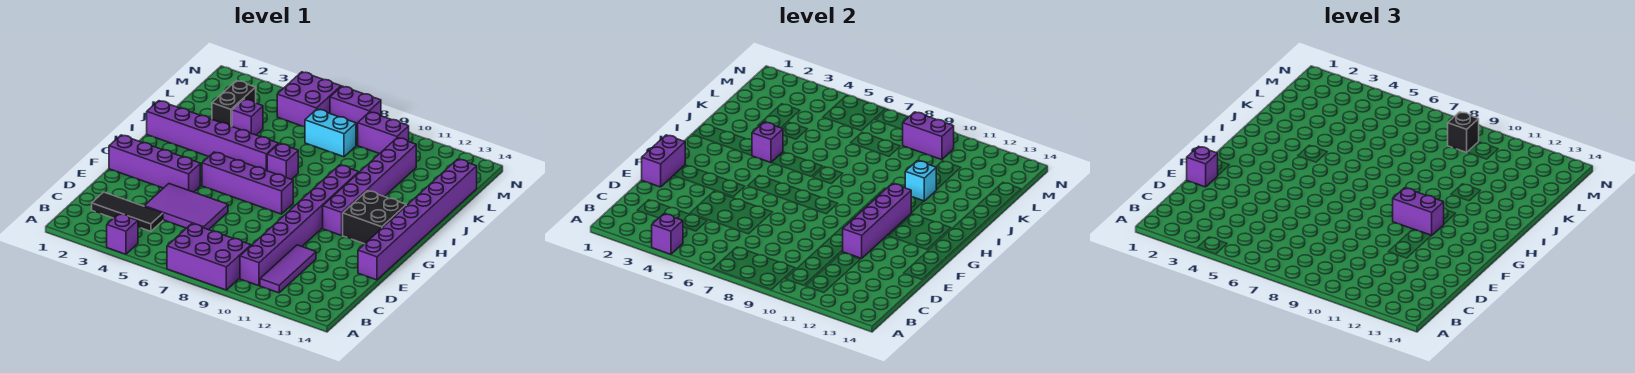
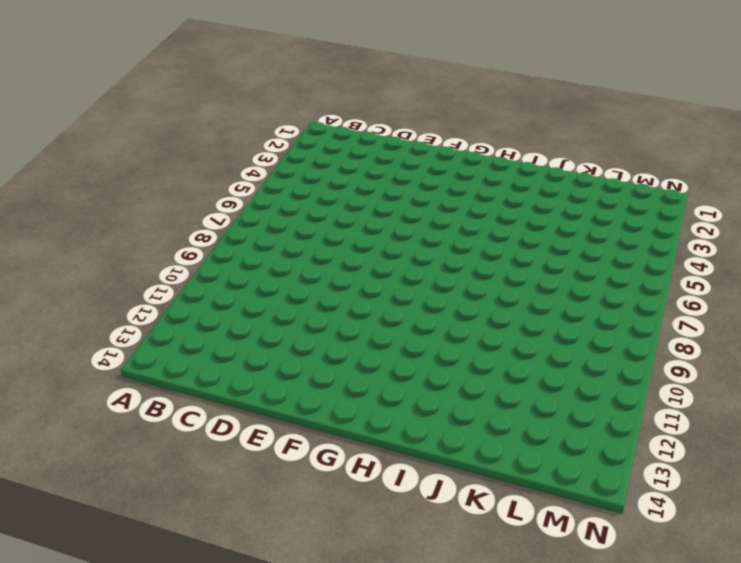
none -> purple brick A4 level 1
none -> purple brick A7:B9 level 1
none -> purple brick B10:I10 level 1

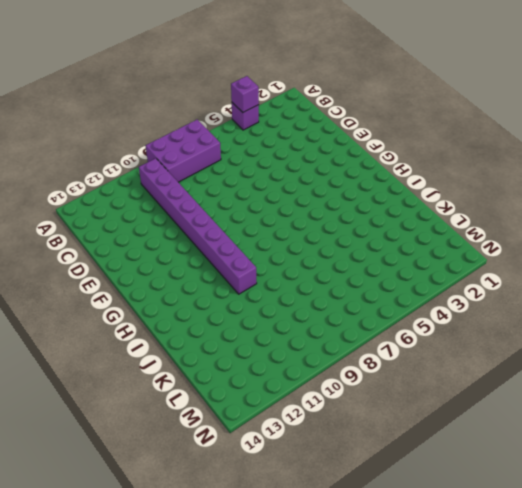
none -> purple tile B11:D11 level 1
none -> black tile C2:C4 level 1
none -> purple tile D4:E6 level 1

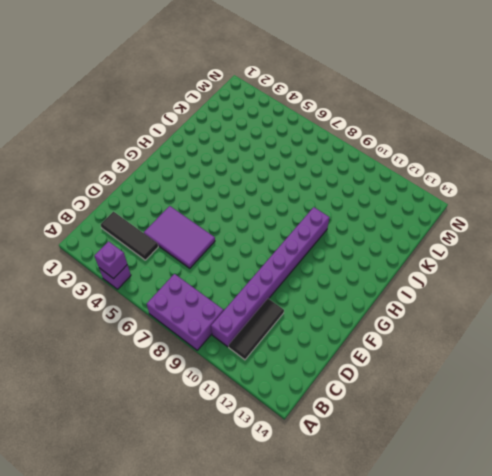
black tile B11:D11 level 1 -> purple tile B11:D11 level 1
none -> purple brick E14:L14 level 1
none -> purple brick F1:F4 level 1
none -> purple brick G5:G8 level 1

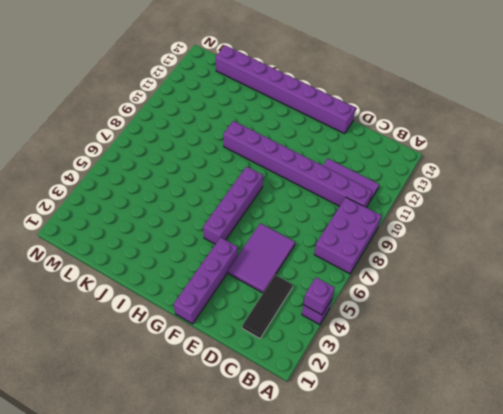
none -> purple brick G11:L11 level 1
none -> black brick G12:H13 level 1
none -> purple brick I1:I6 level 1

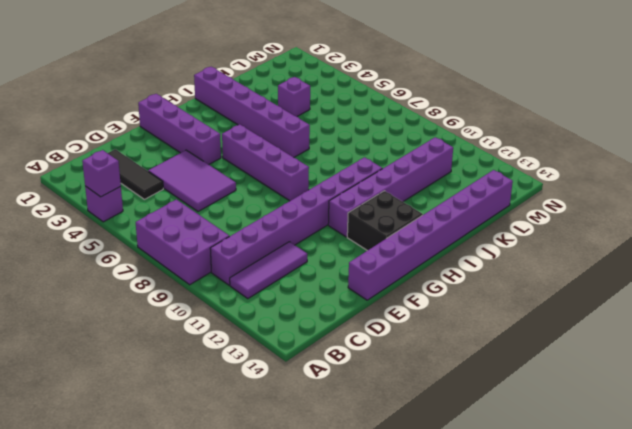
none -> purple brick I7 level 1
none -> black brick K3:L3 level 1
none -> cyan brick L7:L8 level 1

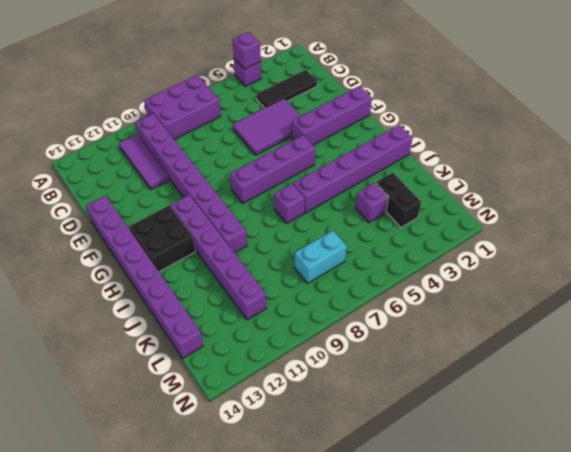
none -> purple brick M5:N6 level 1
none -> purple brick M9:M10 level 1
none -> purple brick N7:N8 level 1

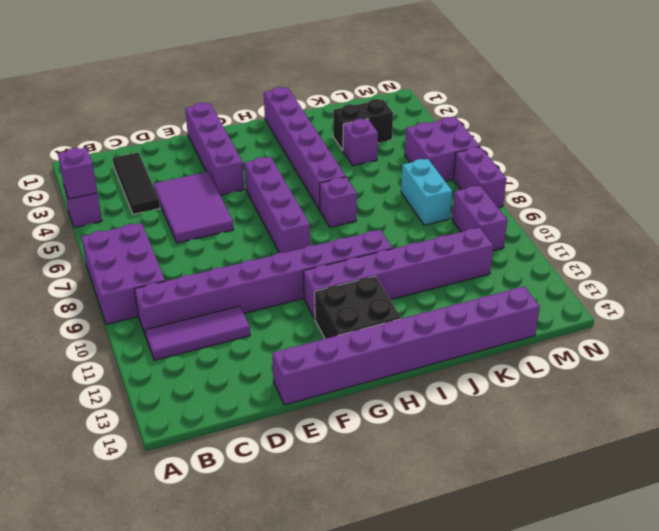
none -> purple brick E1:F1 level 2
none -> purple brick E11:H11 level 2
none -> purple brick I4 level 2

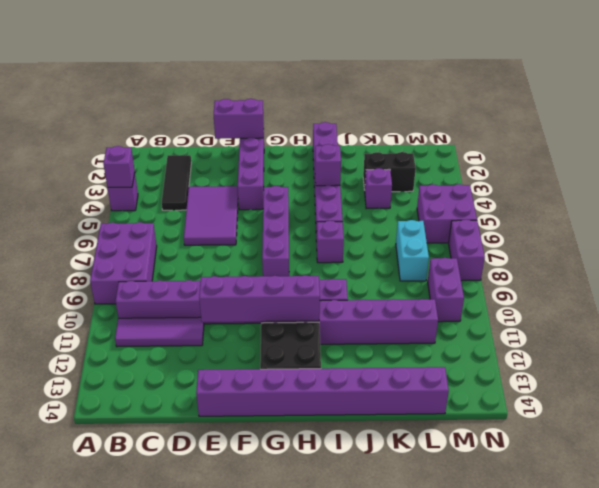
none -> cyan brick J11 level 2
none -> purple brick M9:M10 level 2
none -> purple brick E1 level 3

